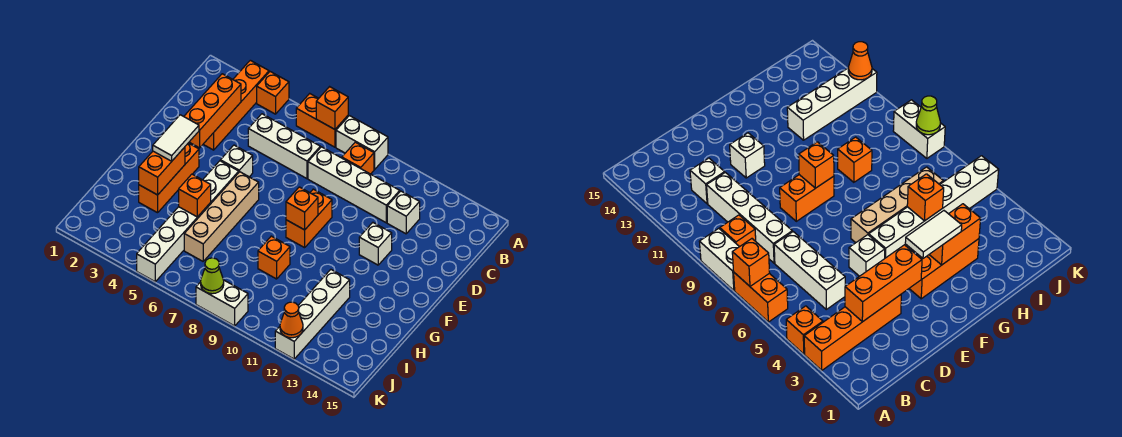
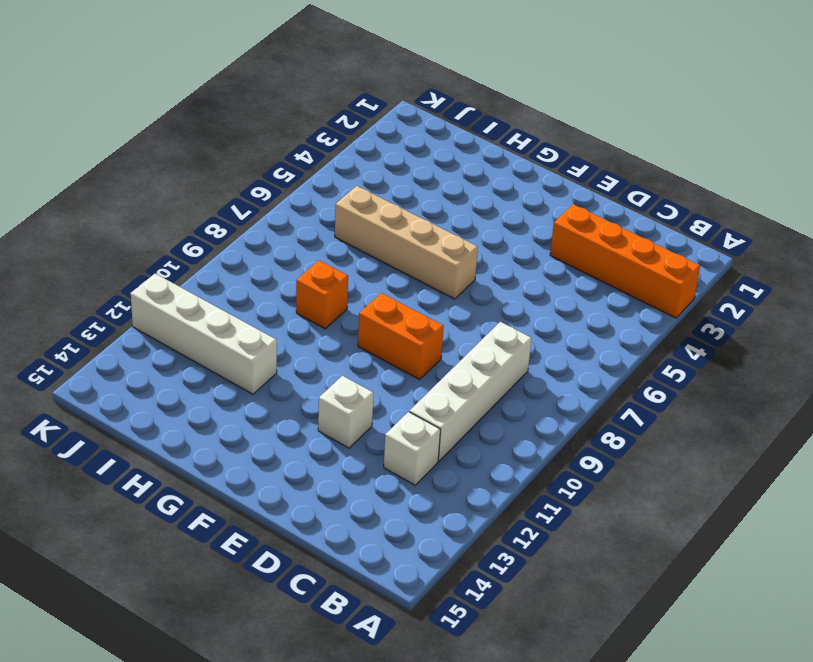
none -> orange brick A4 level 1
none -> orange brick A6:A7 level 1
none -> white brick A8:A9 level 1

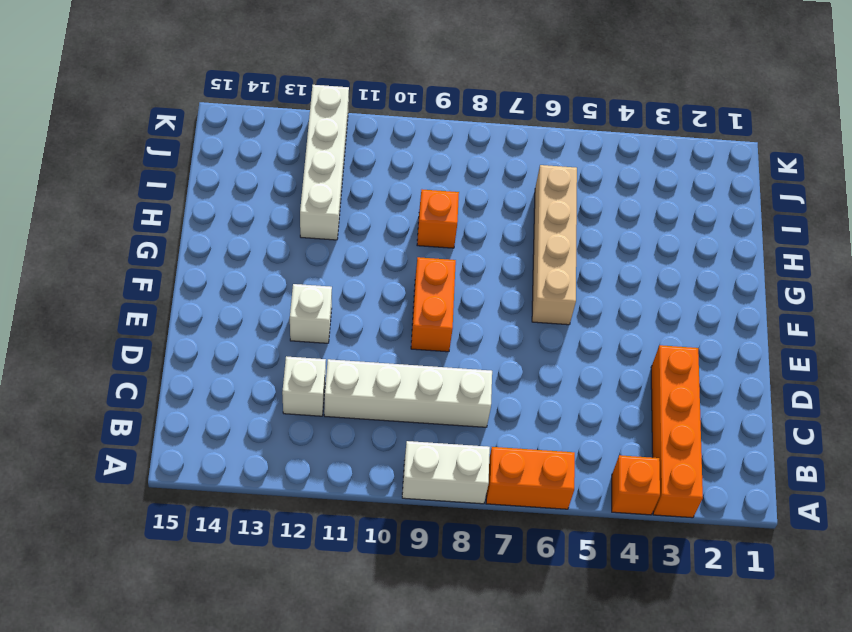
none -> orange brick B9 level 1
none -> white brick C5:C7 level 1
none -> white brick E5 level 1

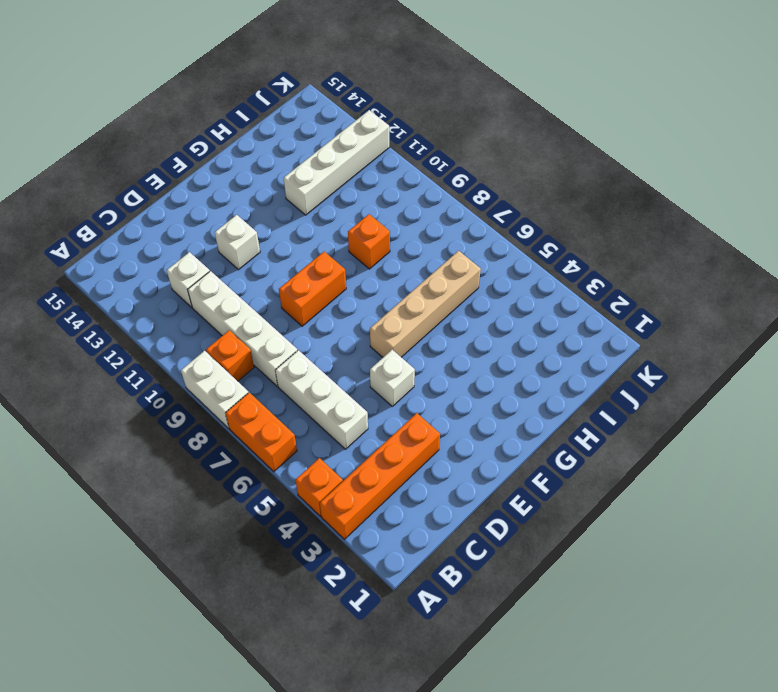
none -> orange brick F3:H3 level 1
none -> white brick F5:K5 level 1
none -> white brick K8:K9 level 1

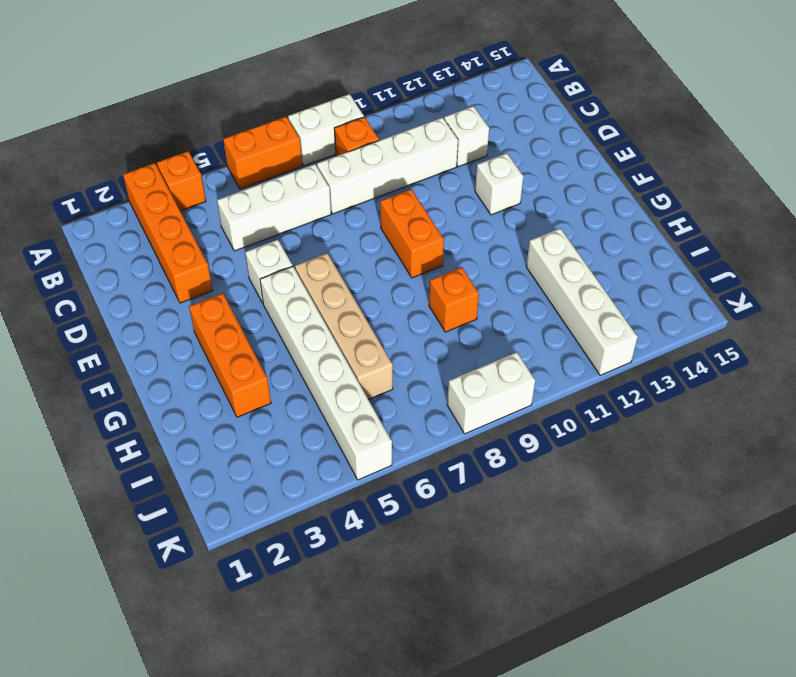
none -> orange brick A7 level 2
none -> orange brick C3:E3 level 2
none -> orange brick F9 level 2

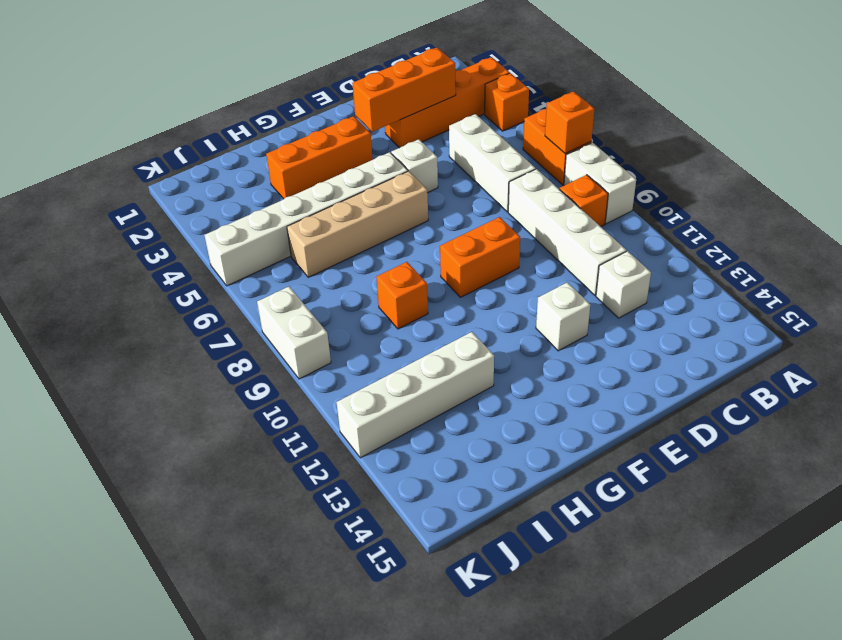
none -> orange brick F9 level 2
none -> orange brick G3:H3 level 2
none -> orange brick H5 level 2

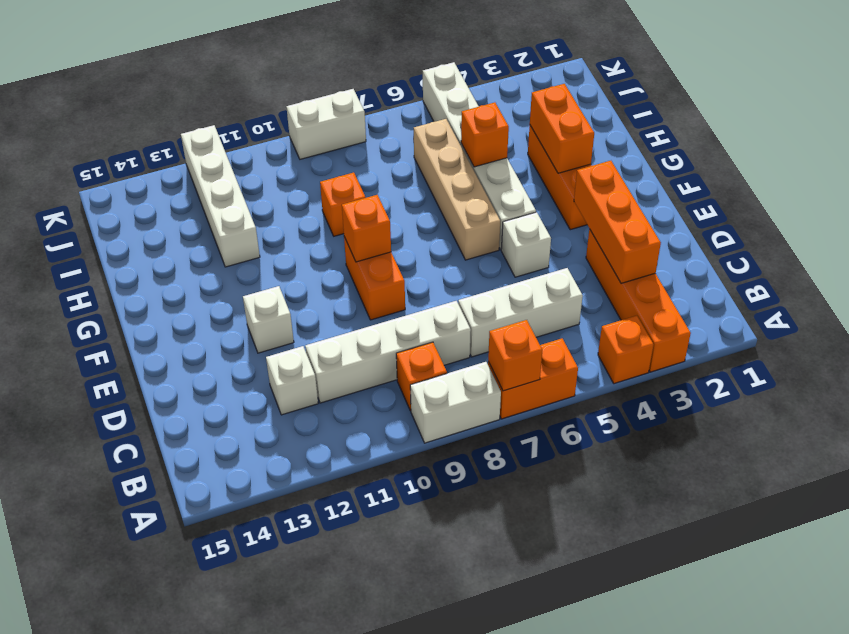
none -> lime cone K8 level 2
none -> orange cone K12 level 2
none -> white tile F3:G3 level 3

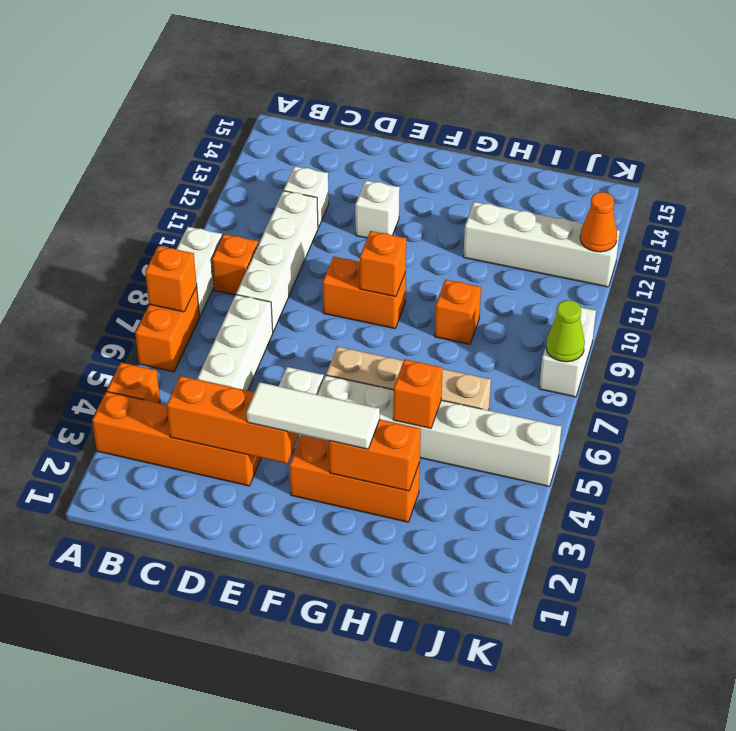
white tile E3:G3 level 3 -> white tile F3:G3 level 3

